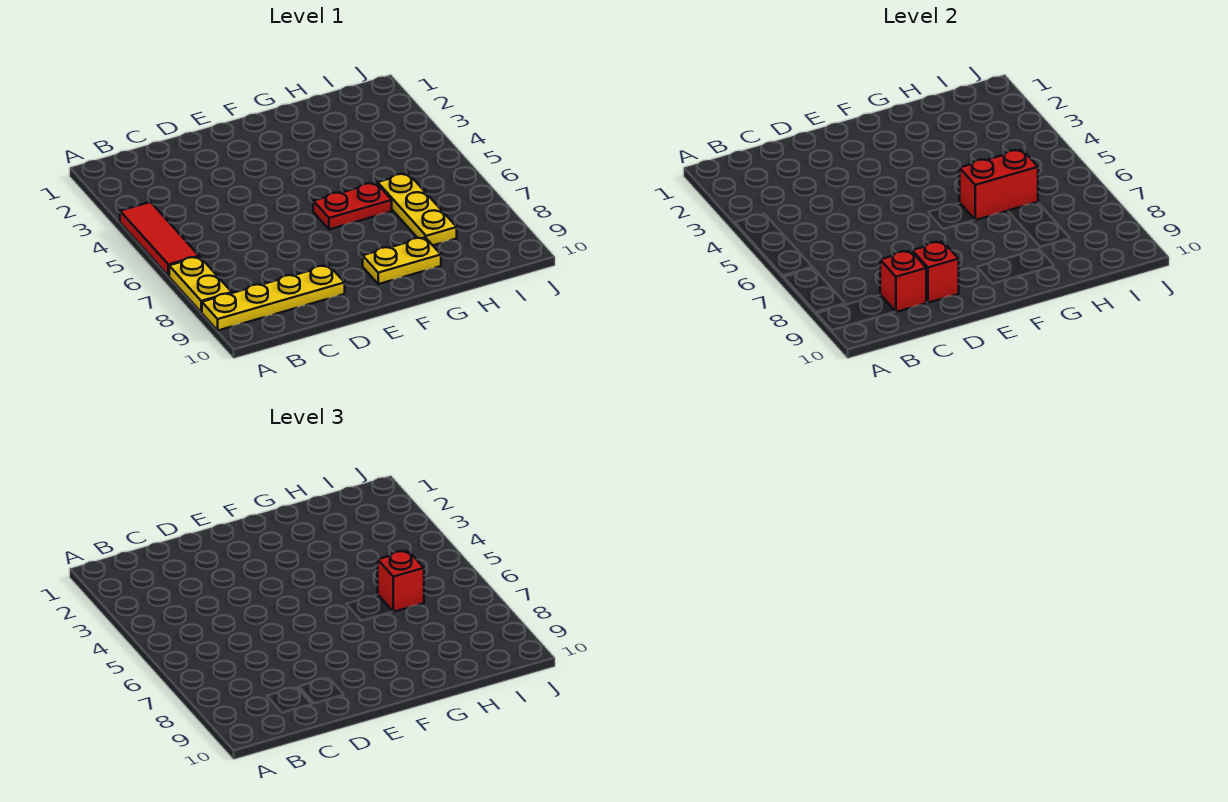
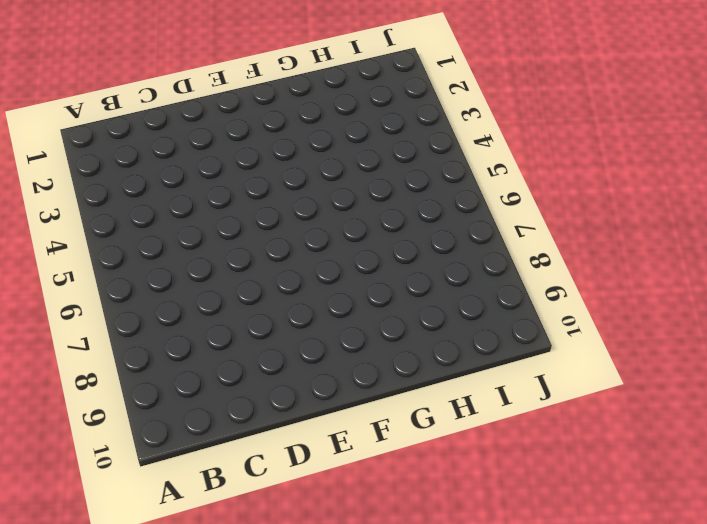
none -> red tile A4:A6 level 1
none -> yellow plate A7:A8 level 1

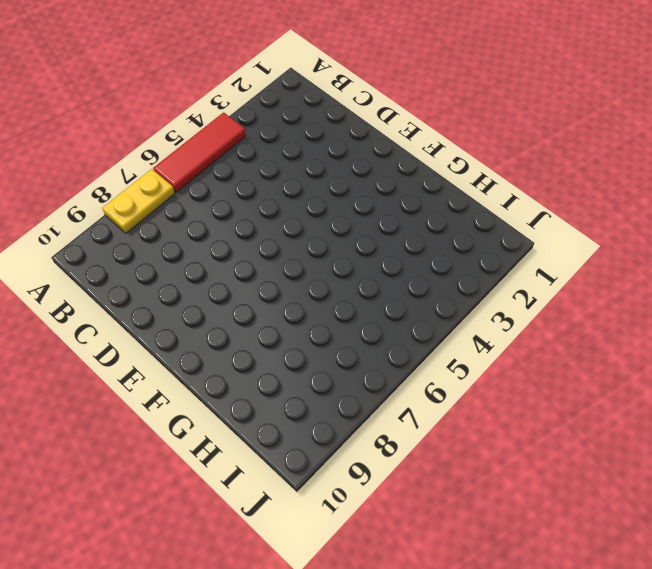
none -> yellow plate A9:D9 level 1
none -> red plate F6:G6 level 1

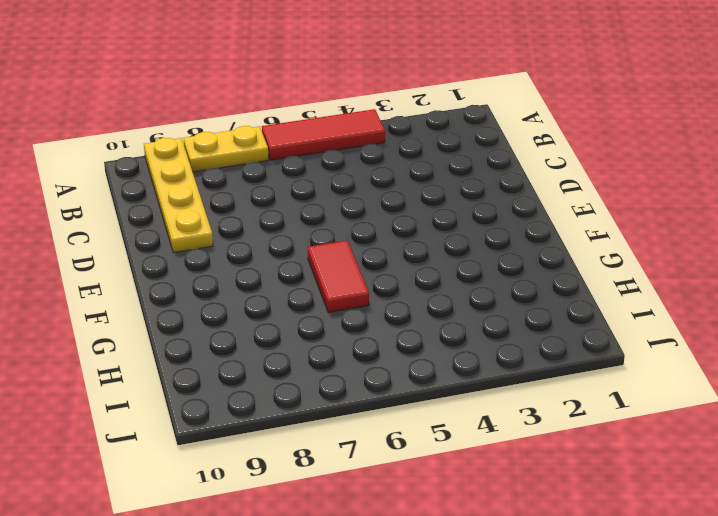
red tile F6:G6 level 1 -> red plate F6:G6 level 1
none -> yellow plate F9:G9 level 1
none -> yellow plate H6:H8 level 1

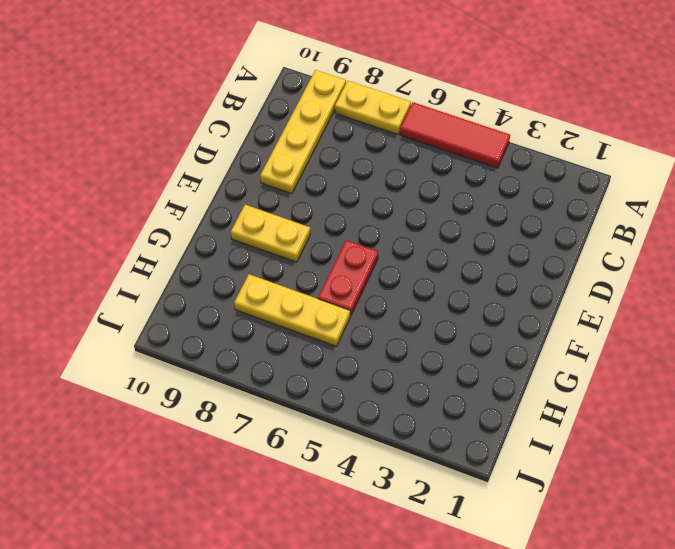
yellow plate F8:F9 level 1 -> yellow plate F9:G9 level 1
none -> red brick C9 level 2
none -> red brick D9 level 2

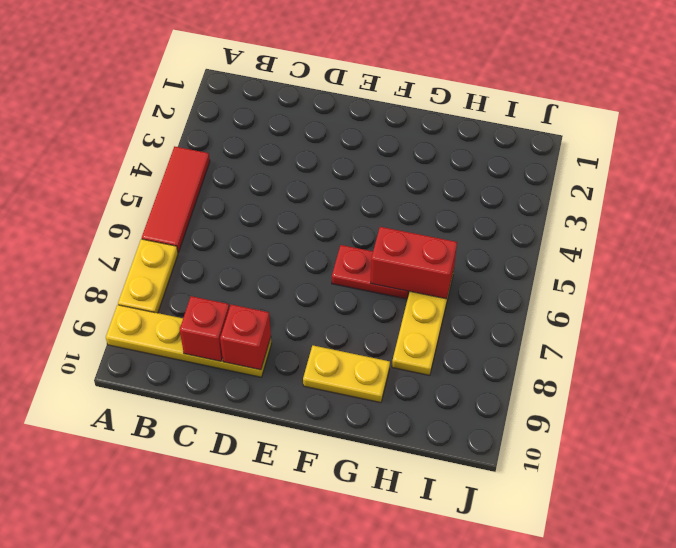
none -> red brick H6 level 3

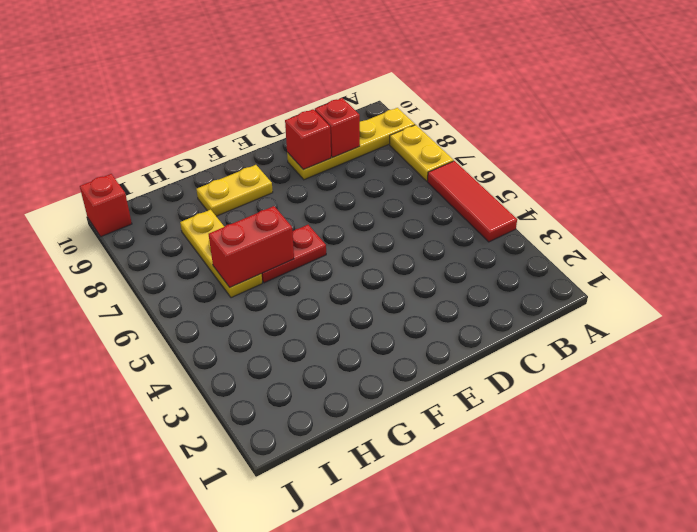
red brick J10 level 1 -> red brick H6 level 3

